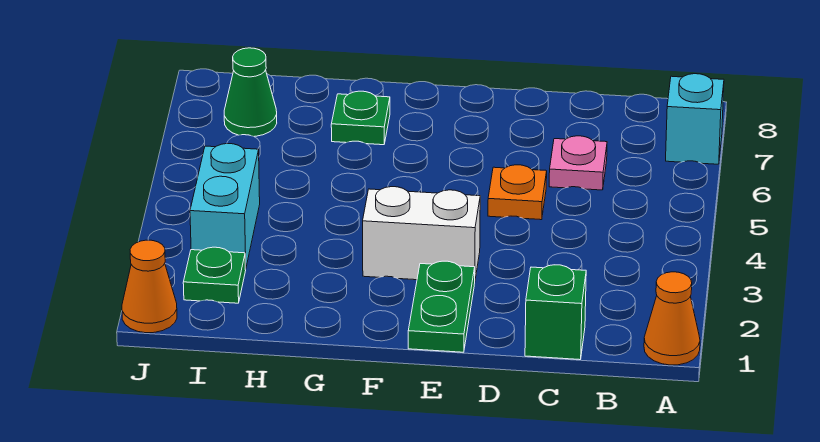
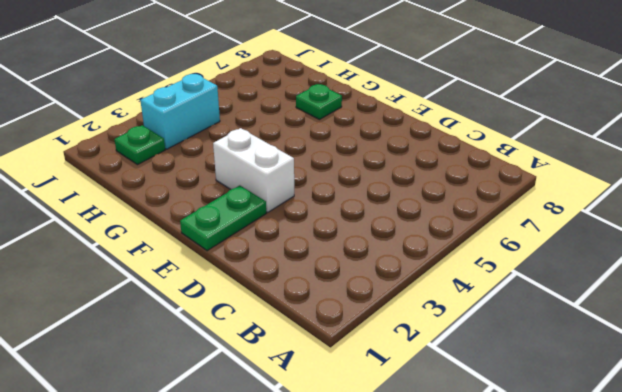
none -> orange cone A1 level 1
none -> cyan brick A7 level 1
none -> green brick C1 level 1

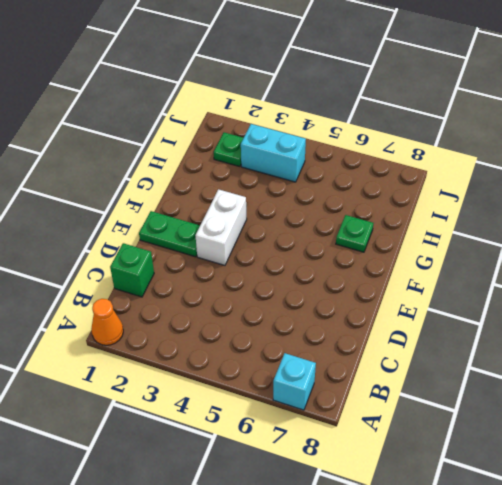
none -> pink plate C6 level 1
none -> orange plate D5 level 1
none -> green cone I7 level 1

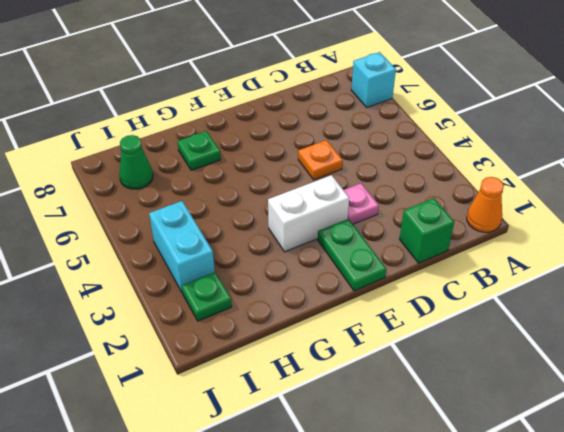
pink plate D3 level 1 -> pink plate C6 level 1
none -> orange cone J1 level 1

